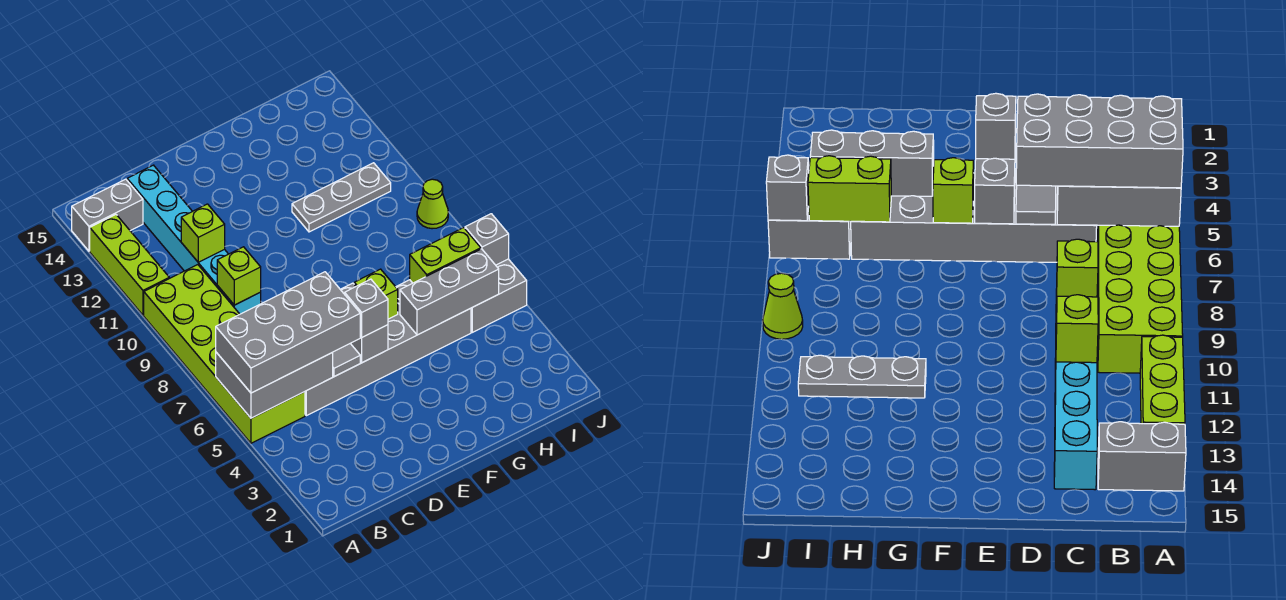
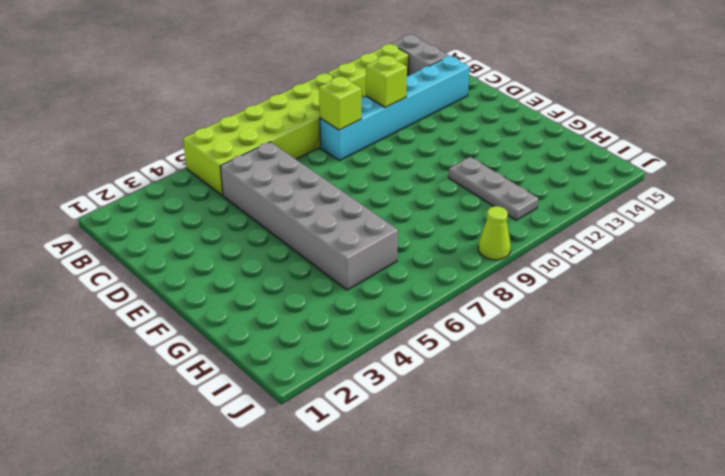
none -> grey brick I5:J6 level 1
none -> grey brick A5:C6 level 2
none -> grey tile D5:D6 level 2

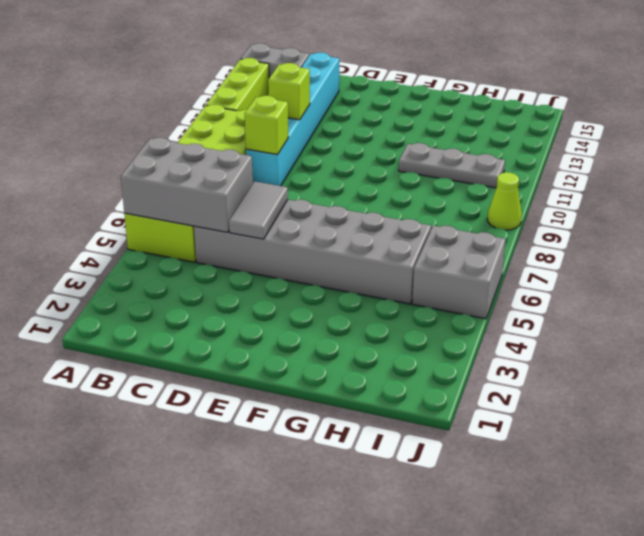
none -> grey brick E5:E6 level 2
none -> lime brick F6 level 2
none -> grey brick G5:I5 level 2

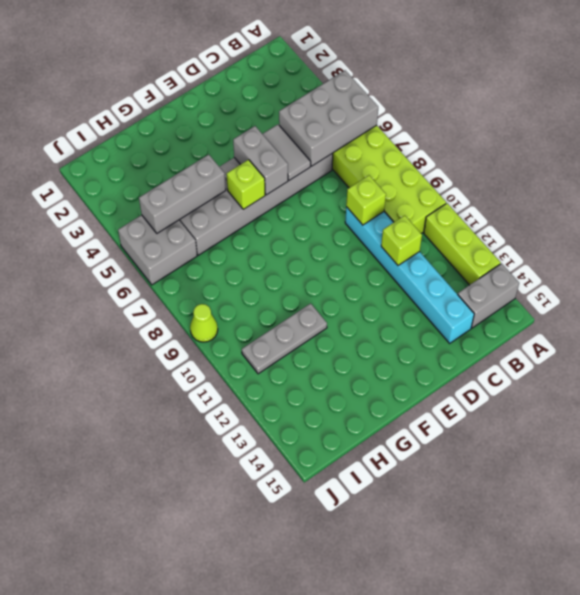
none -> lime brick H6:I6 level 2
none -> grey brick J6 level 2
none -> grey brick A5:D6 level 3

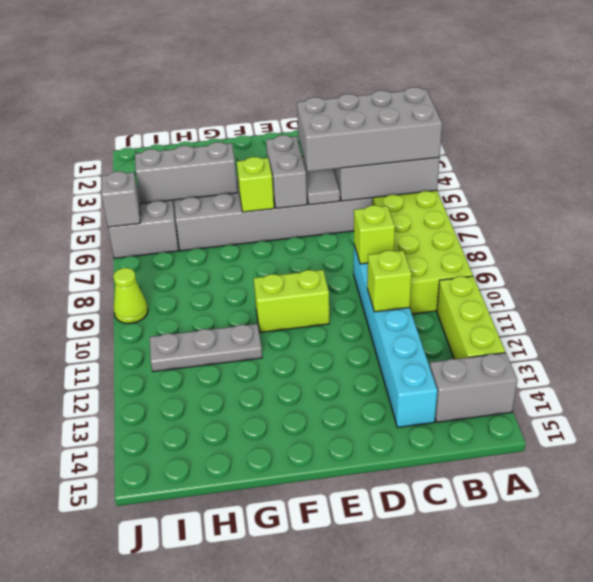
lime brick E10:F10 level 1 -> lime brick H6:I6 level 2
none -> grey brick E5 level 3

